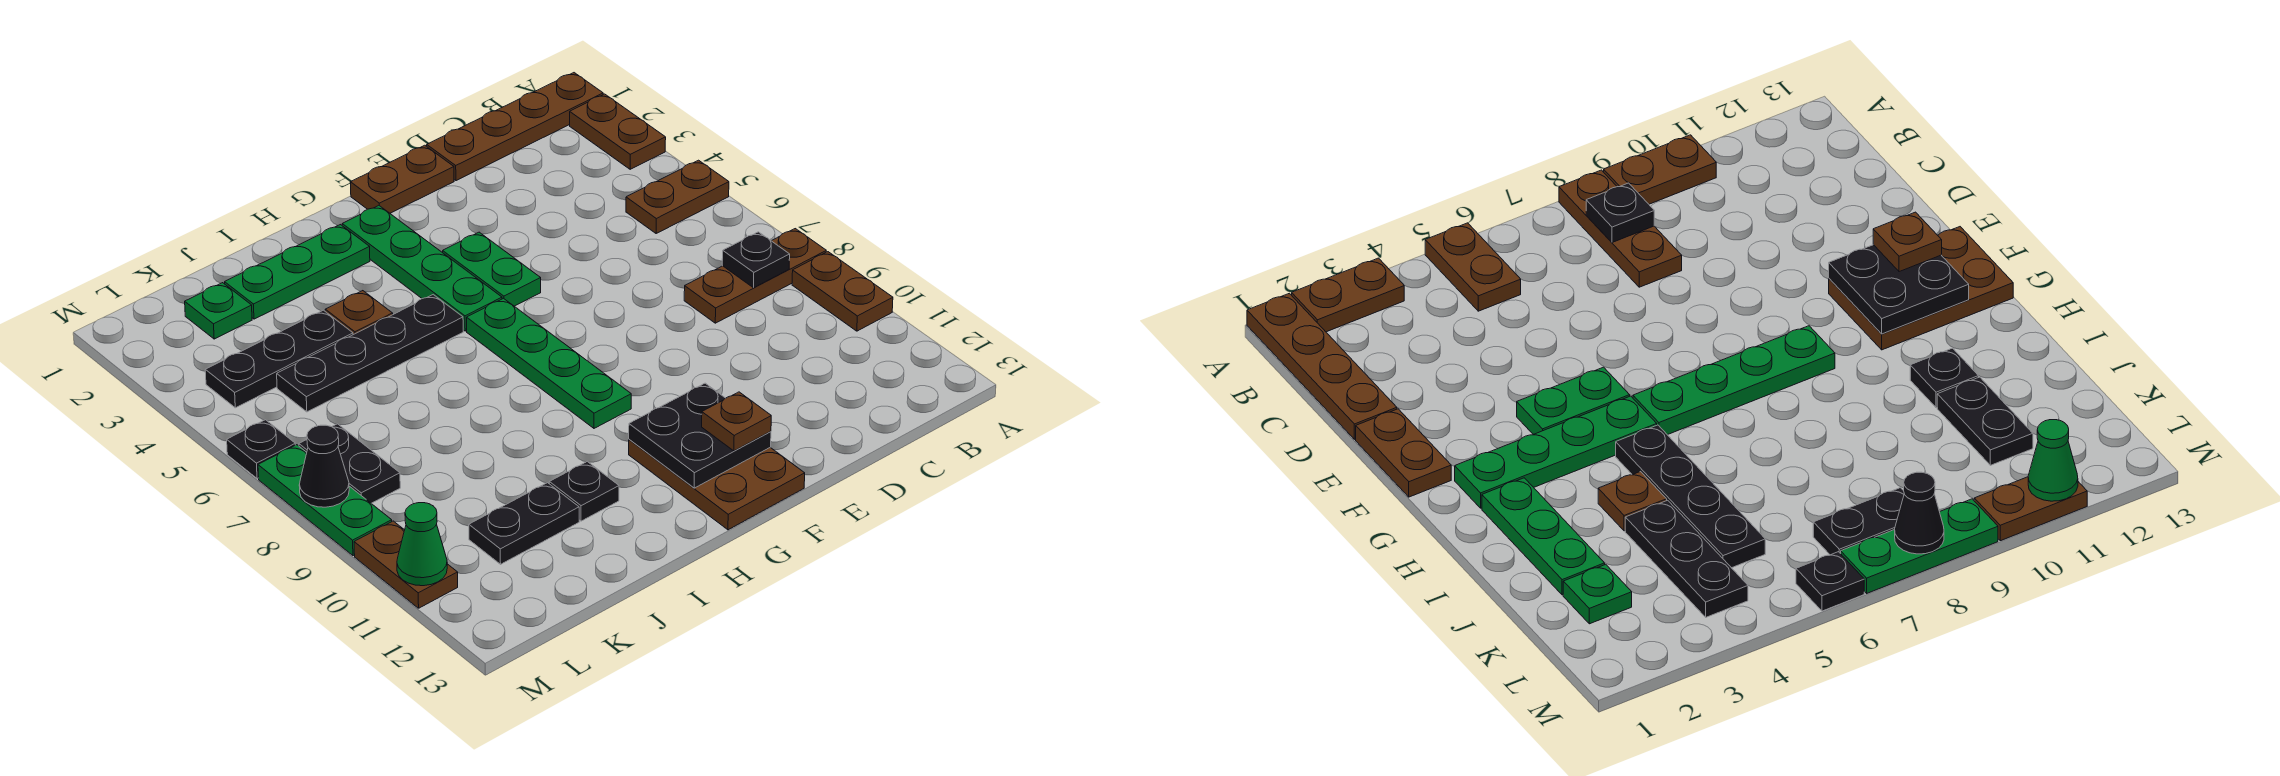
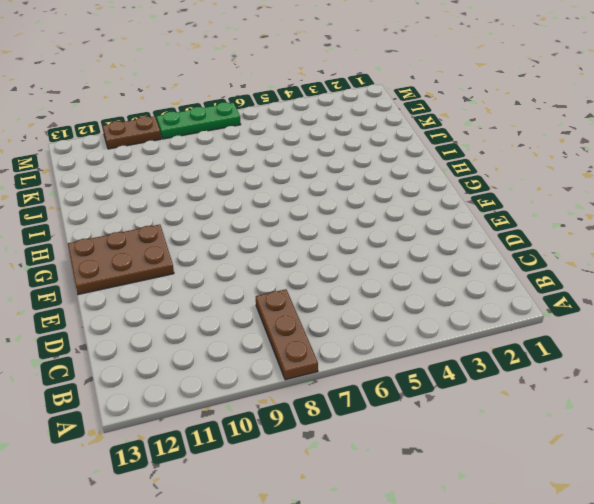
none -> brown plate A1:D1 level 1
none -> brown plate A2:A3 level 1
none -> brown plate A5:B5 level 1

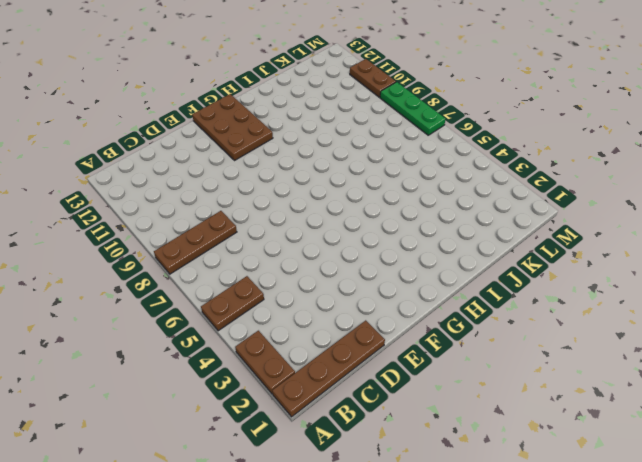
none -> brown plate A9:A10 level 1
none -> brown plate E1:F1 level 1
none -> green plate F4:F5 level 1

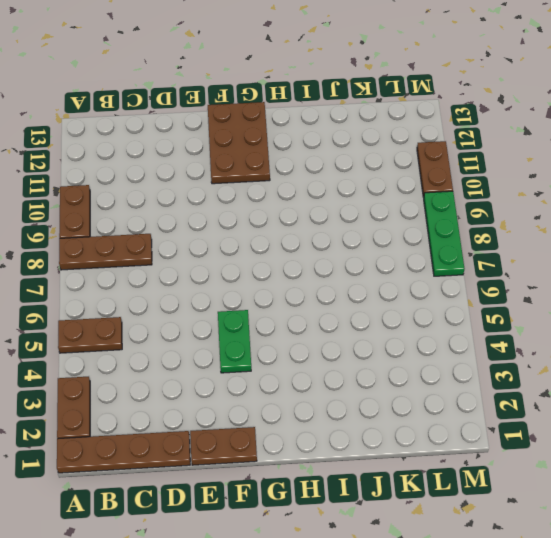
none -> green plate G2:G5 level 1
none -> green plate G6:G9 level 1
none -> green plate H2:J2 level 1

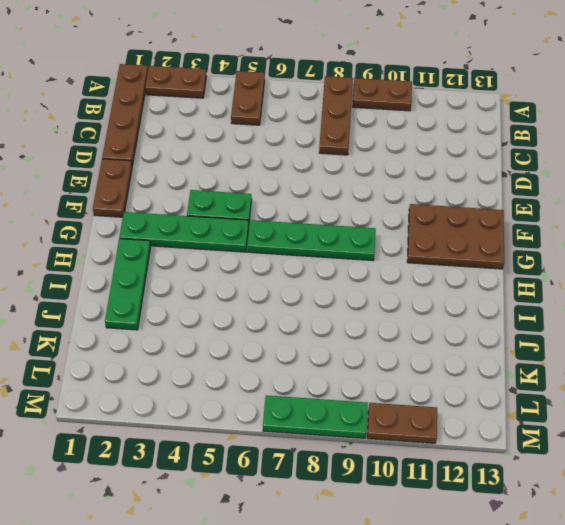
none -> black plate H5:K5 level 1
none -> brown plate I4 level 1
none -> black plate I11 level 1

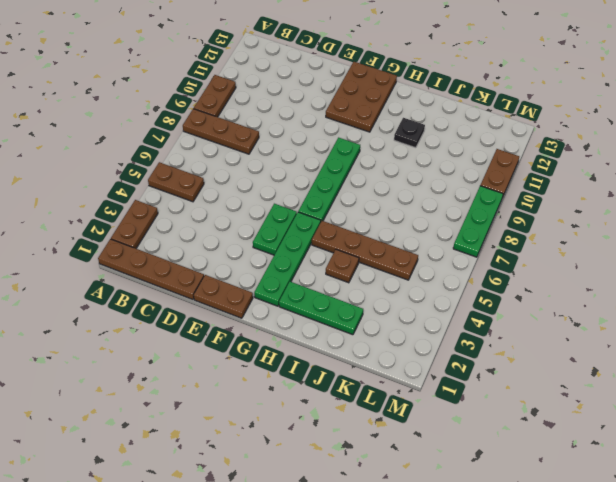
brown plate H5:K5 level 1 -> black plate H5:K5 level 1
none -> black plate J4:L4 level 1
none -> black plate J11:K11 level 1
none -> green plate K2 level 1

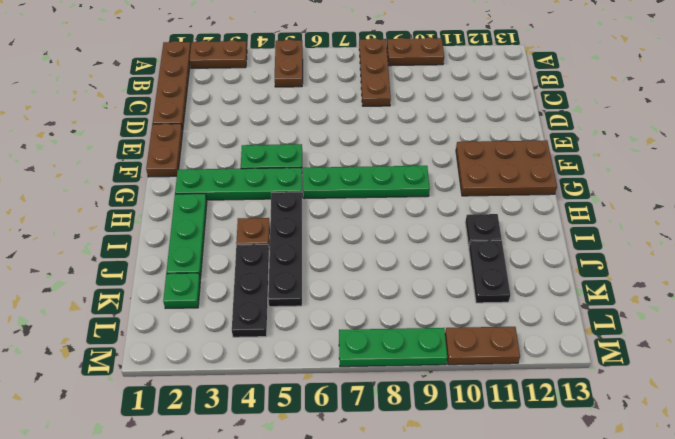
none -> black plate L7:L8 level 1
none -> black plate M6 level 1
none -> black plate B8 level 2

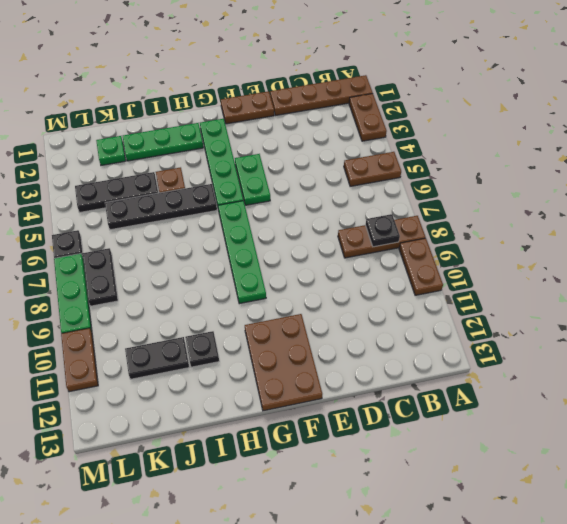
none -> black plate F11:G12 level 2
none -> black cone M8 level 2
none -> green cone M11 level 2

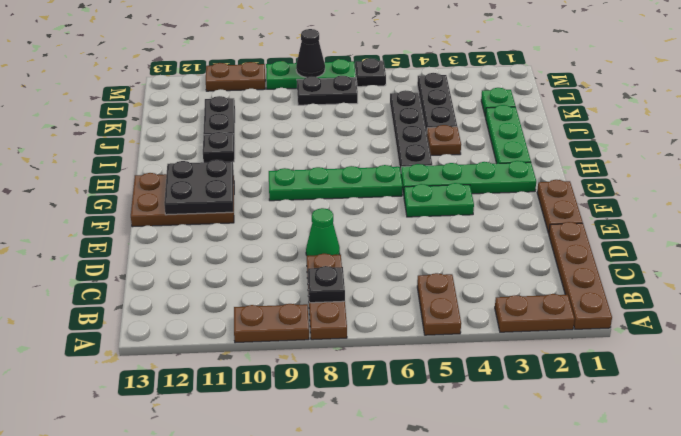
green cone D8 level 1 -> green cone M11 level 2
none -> brown plate F12 level 3

